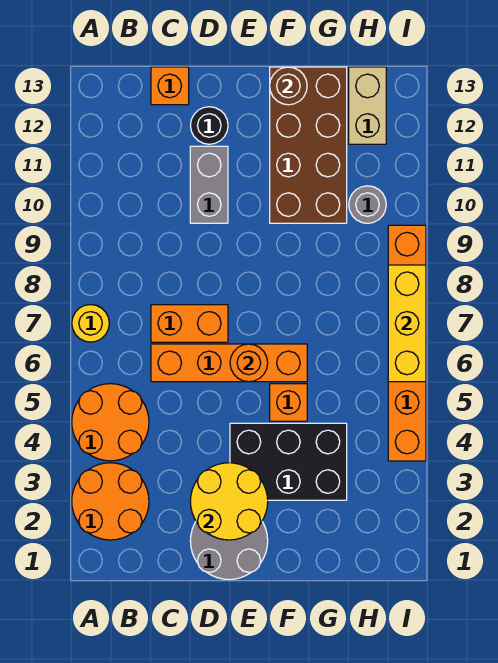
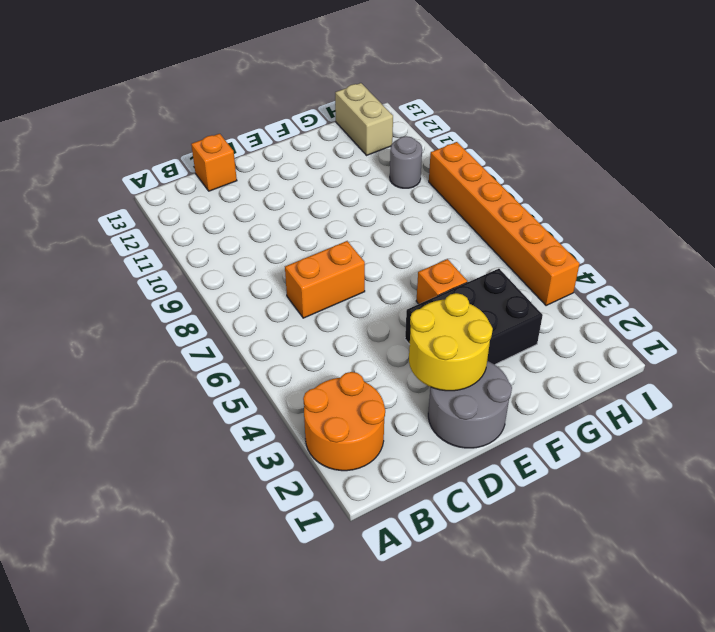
none -> orange round brick A4:B5 level 1
none -> yellow round brick A7 level 1
none -> orange brick C6:F6 level 1

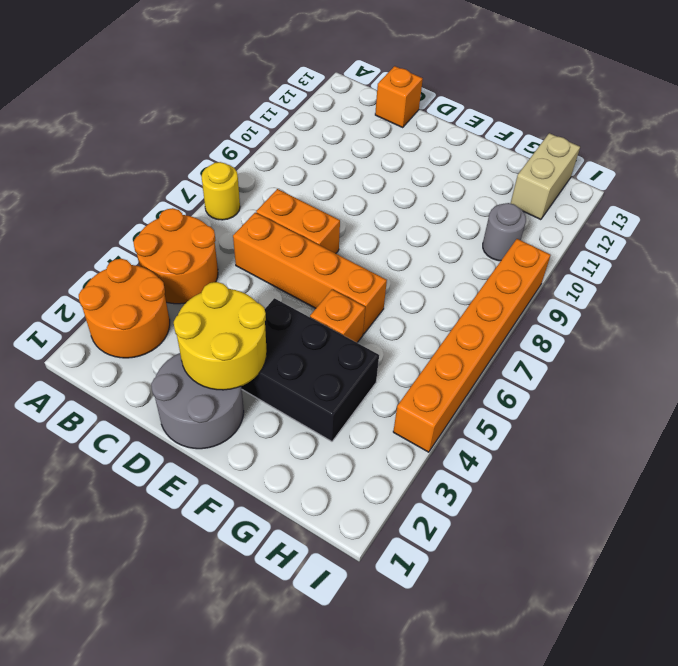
none -> grey brick D10:D11 level 1
none -> black round brick D12 level 1
none -> brown brick F10:G13 level 1

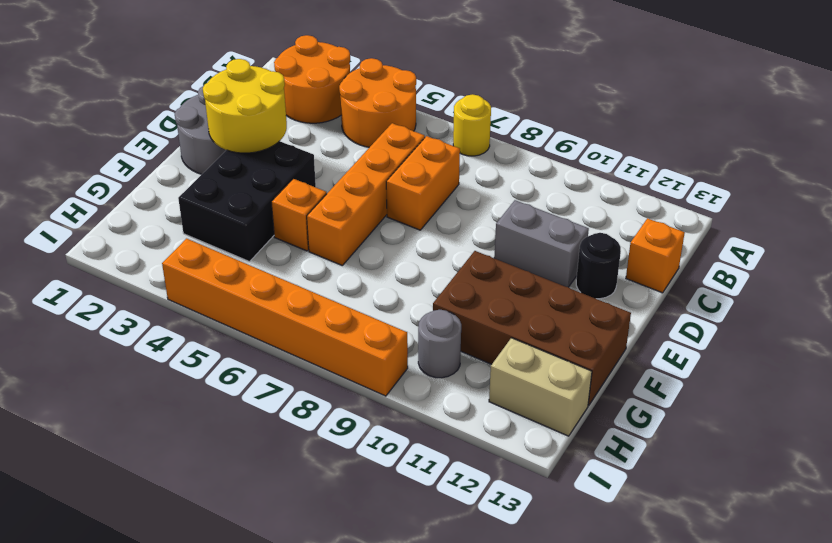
none -> orange round brick E6 level 2
none -> brown round brick F13 level 2
none -> yellow brick I6:I8 level 2

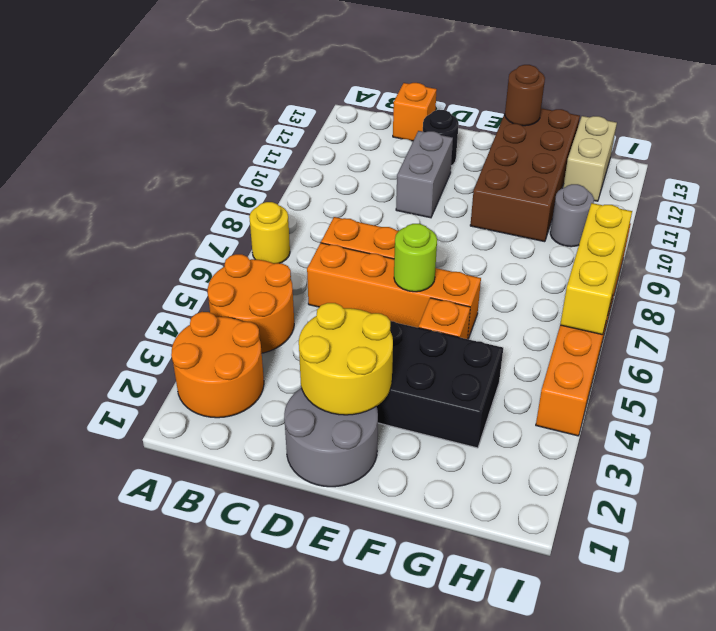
lime round brick E6 level 2 -> orange round brick E6 level 2

